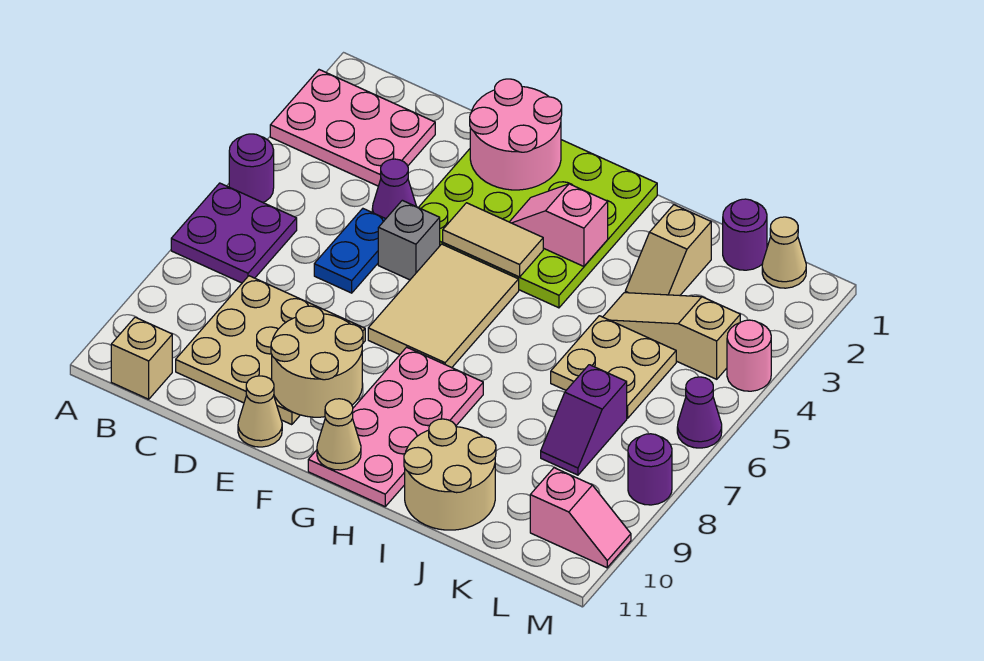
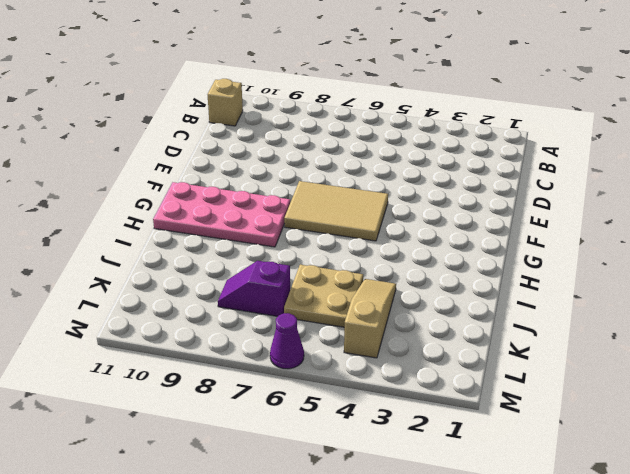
none -> pink plate A2:C3 level 1
none -> purple round brick A5 level 1
none -> purple plate A6:B7 level 1

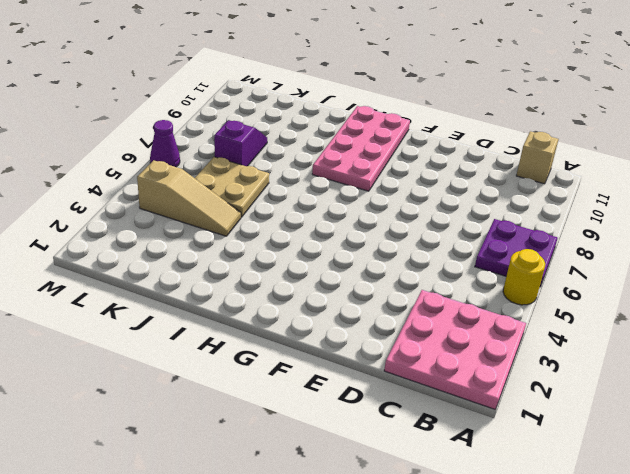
pink plate A1:C3 level 1 -> pink plate A2:C3 level 1
yellow round brick A5 level 1 -> purple round brick A5 level 1
none -> tan plate C8:E10 level 1
none -> purple cone D4 level 1
none -> blue plate D5:D6 level 1

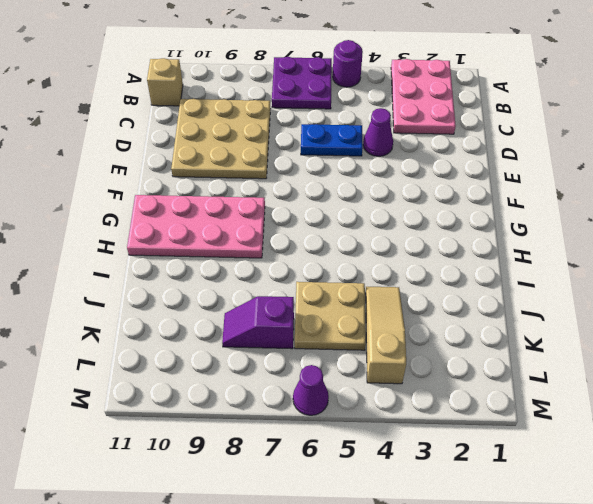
none -> lime plate E1:H4 level 1
none -> grey brick E5 level 1
none -> tan cone E11 level 1

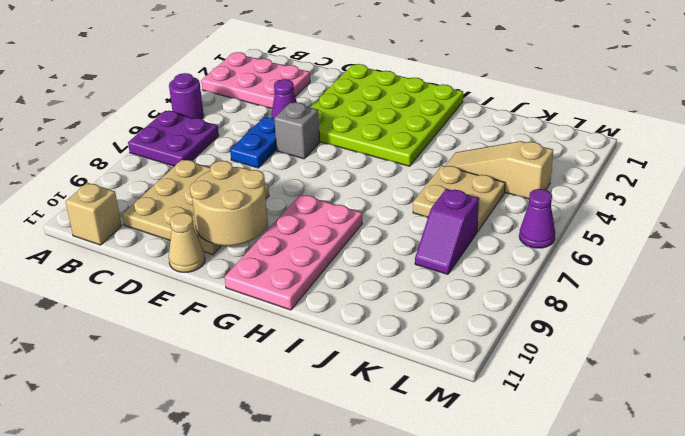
none -> tan tile F5:G7 level 1
none -> tan round brick I10:J11 level 1
none -> tan slope J2:J3 level 1 top 2

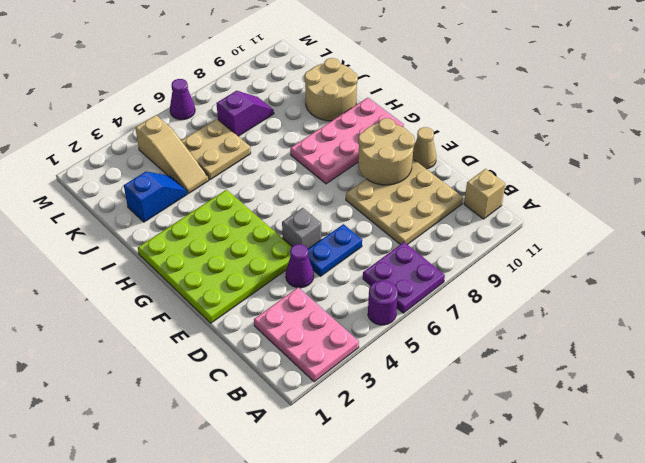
blue slope J2:J3 level 1 top 2 -> tan slope J2:J3 level 1 top 2
none -> tan tile F5:G7 level 1
none -> purple round brick K1 level 1
none -> tan cone L1 level 1

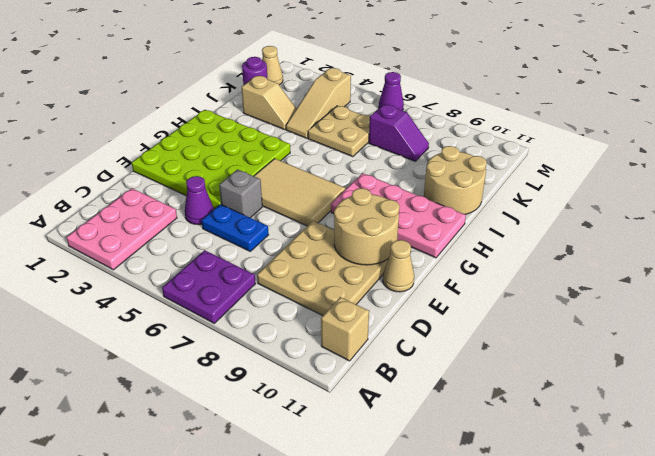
none -> purple round brick A5 level 1
none -> pink slope L10:M10 level 1 top L
none -> pink round brick M4 level 1

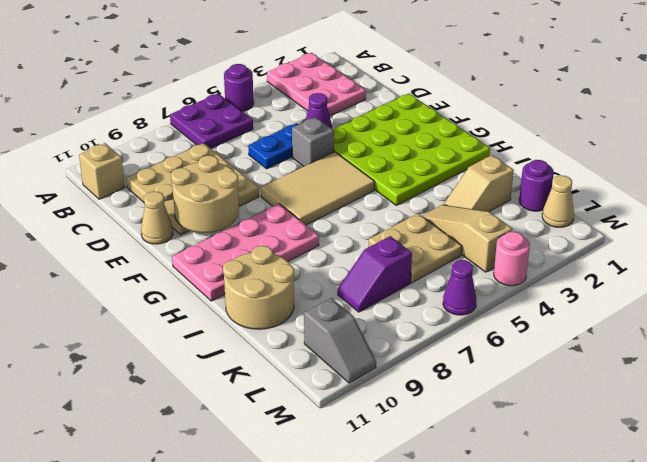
grey slope L10:M10 level 1 top L -> pink slope L10:M10 level 1 top L
none -> purple round brick M8 level 1
none -> pink round brick E1:F2 level 2
none -> tan tile F4:G4 level 2

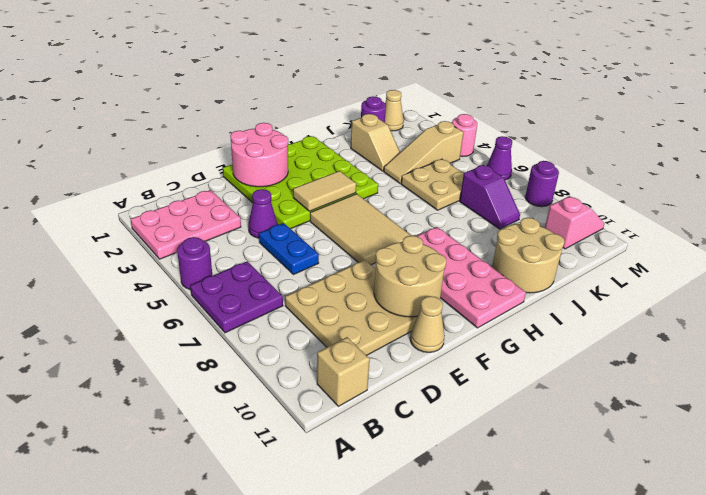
none -> grey brick E5 level 1
none -> pink slope G3:H3 level 2 top H
none -> tan cone G11 level 2

